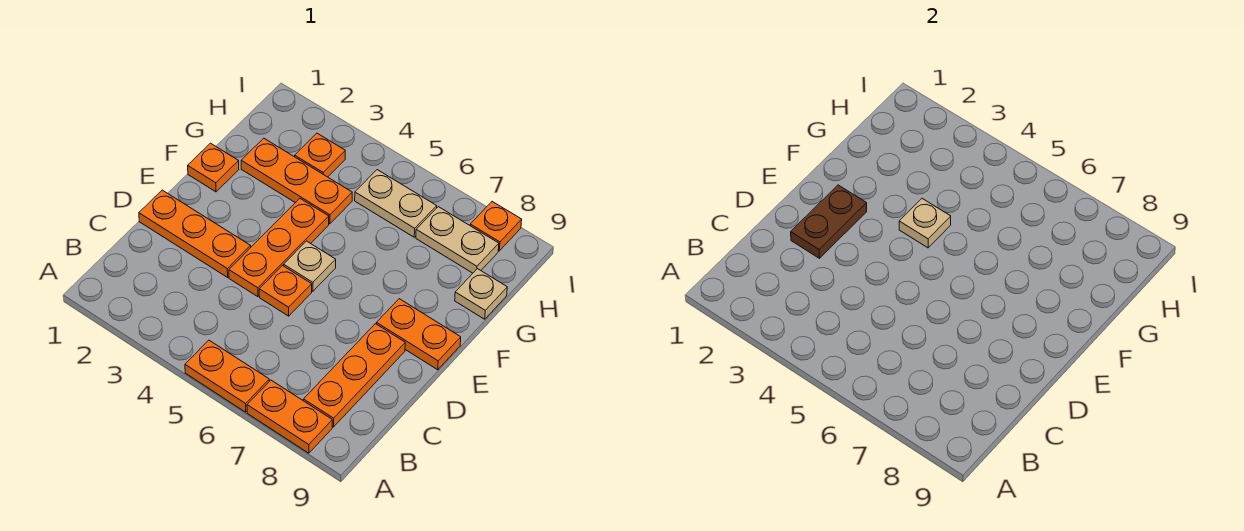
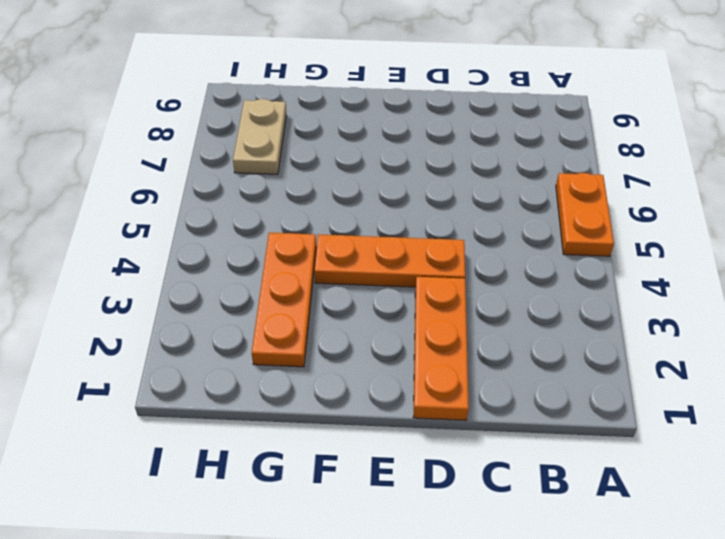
none -> orange plate A7:A8 level 1
none -> orange plate B8:D8 level 1
none -> orange plate D5 level 1

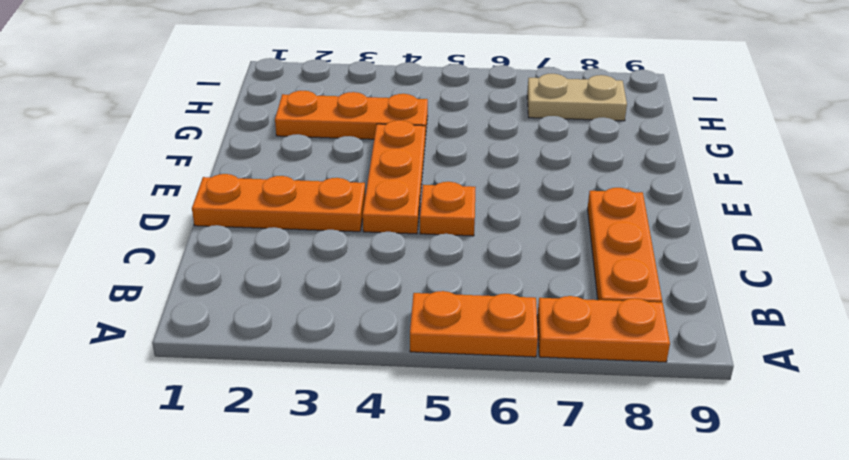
none -> tan plate E5 level 1
none -> orange plate E8:E9 level 1
none -> orange plate F1 level 1

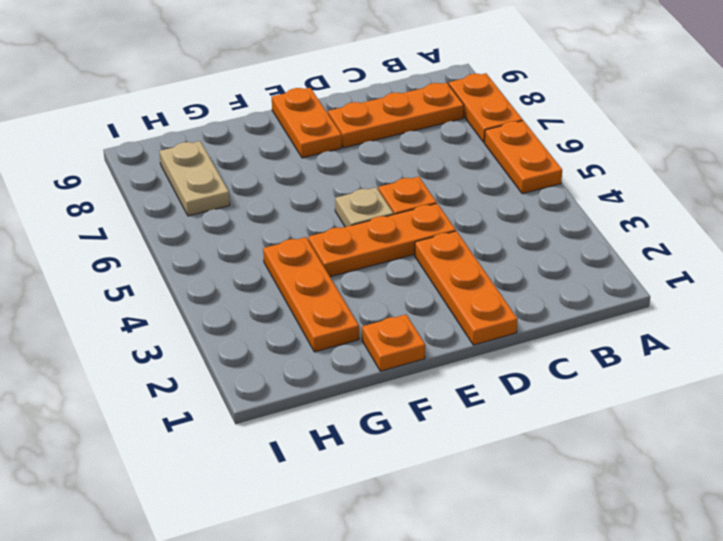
none -> tan plate G9 level 1
none -> orange plate H3 level 1
none -> tan plate H5:H6 level 1

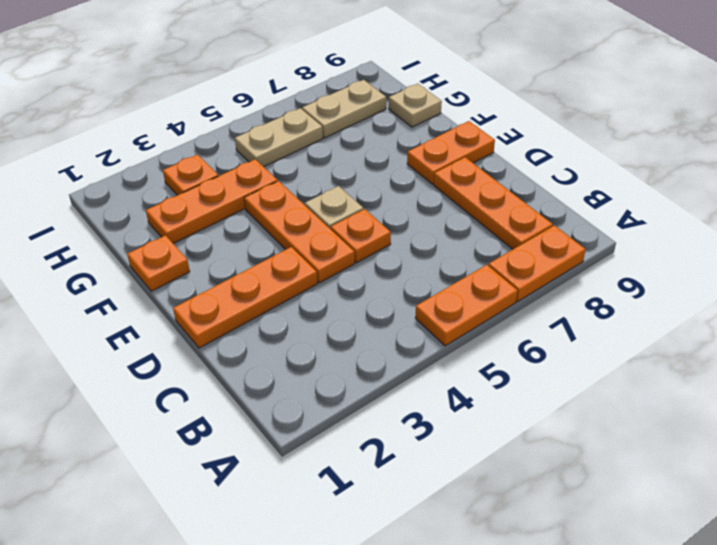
none -> orange plate I8 level 1
none -> brown plate D2:E2 level 2
none -> tan plate F4 level 2

